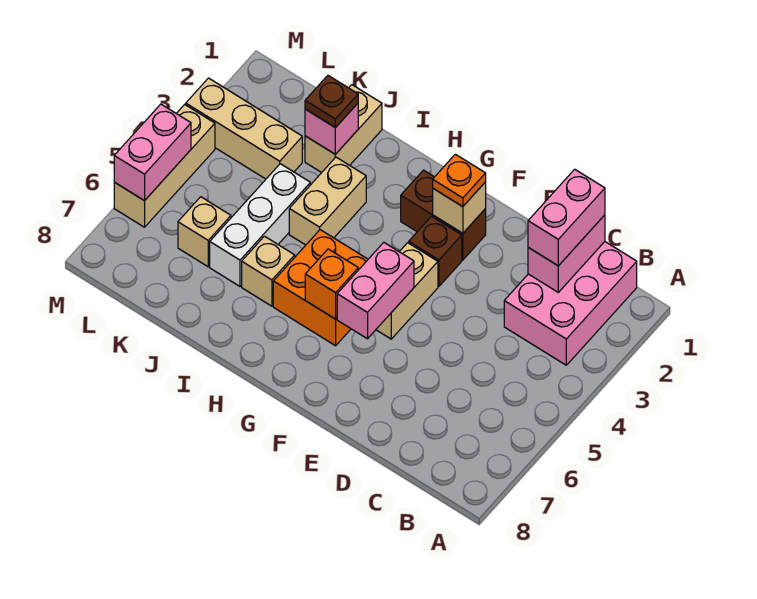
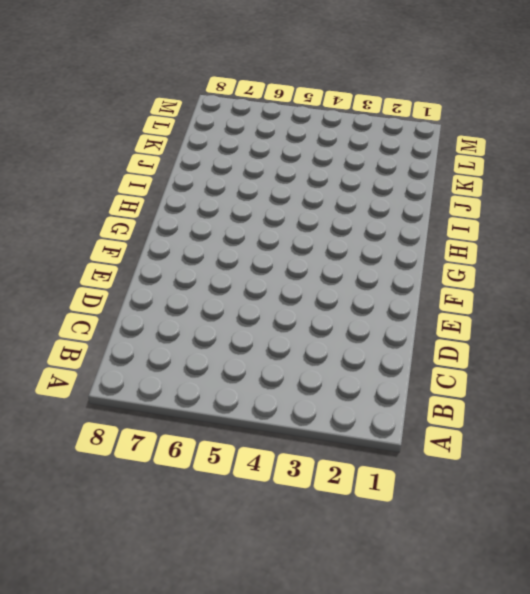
none -> pink brick B1:C3 level 1
none -> brown brick F2:G2 level 1
none -> brown brick F3 level 1

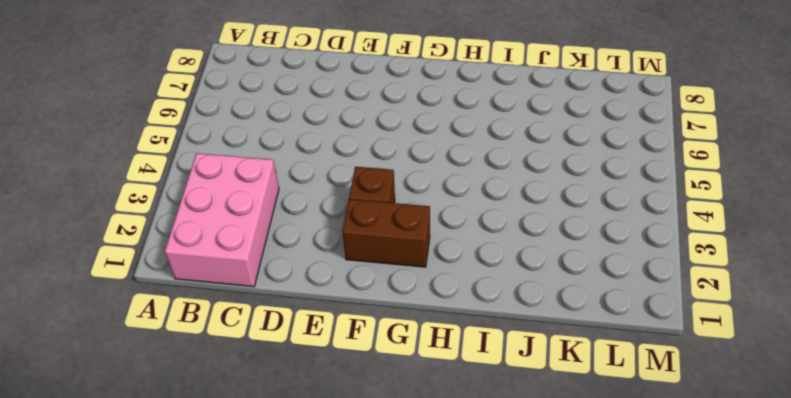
none -> tan brick F4:F5 level 1
none -> orange brick G5:H6 level 1
none -> tan brick I3:I4 level 1

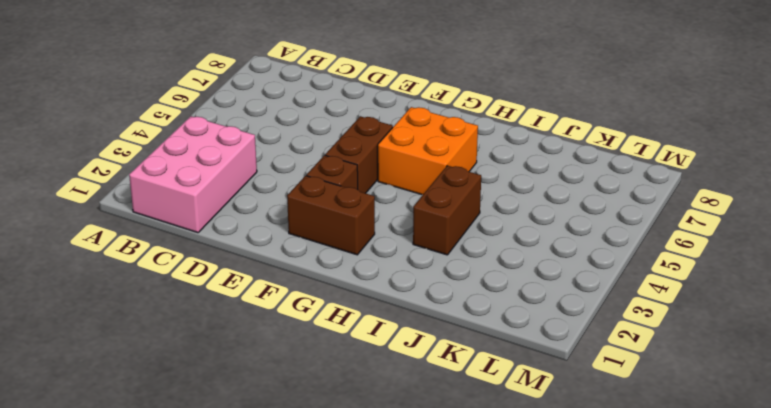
brown brick F4:F5 level 1 -> tan brick F4:F5 level 1
brown brick I3:I4 level 1 -> tan brick I3:I4 level 1
none -> tan brick I6 level 1
none -> tan brick J1:J2 level 1
none -> white brick J4:J6 level 1

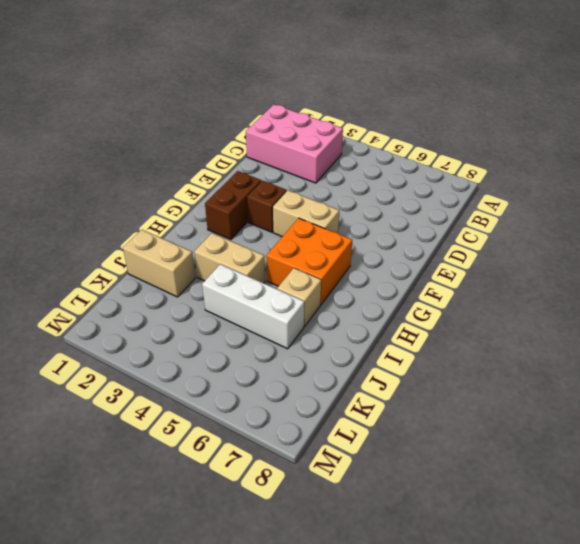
none -> tan brick K3:M3 level 1
none -> tan brick K6 level 1
none -> tan brick M4:M6 level 1

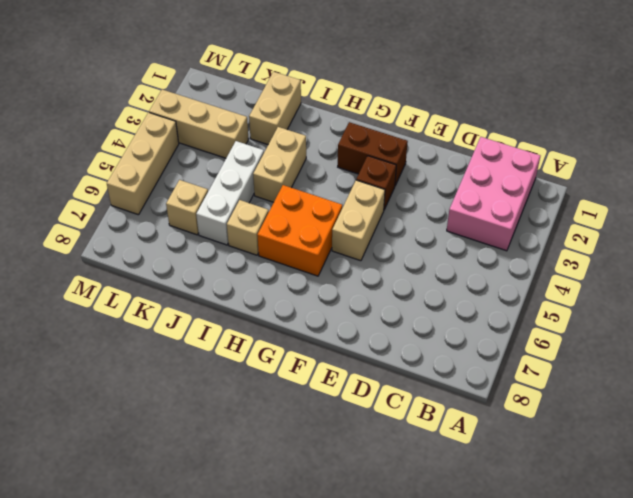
none -> pink brick C1:C2 level 2
none -> tan brick F2 level 2
none -> pink brick F5:F6 level 2

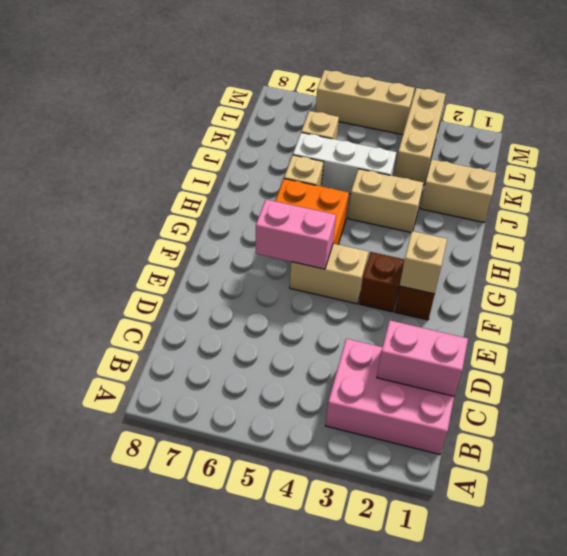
none -> orange brick G6 level 2
none -> pink brick J2 level 2
none -> pink brick M5:M6 level 2

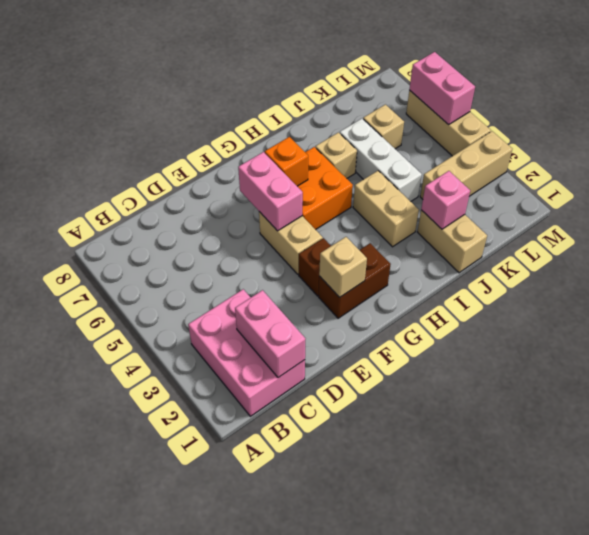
none -> pink brick C1:C2 level 3
none -> orange plate F2 level 3
none -> brown plate J2 level 3

